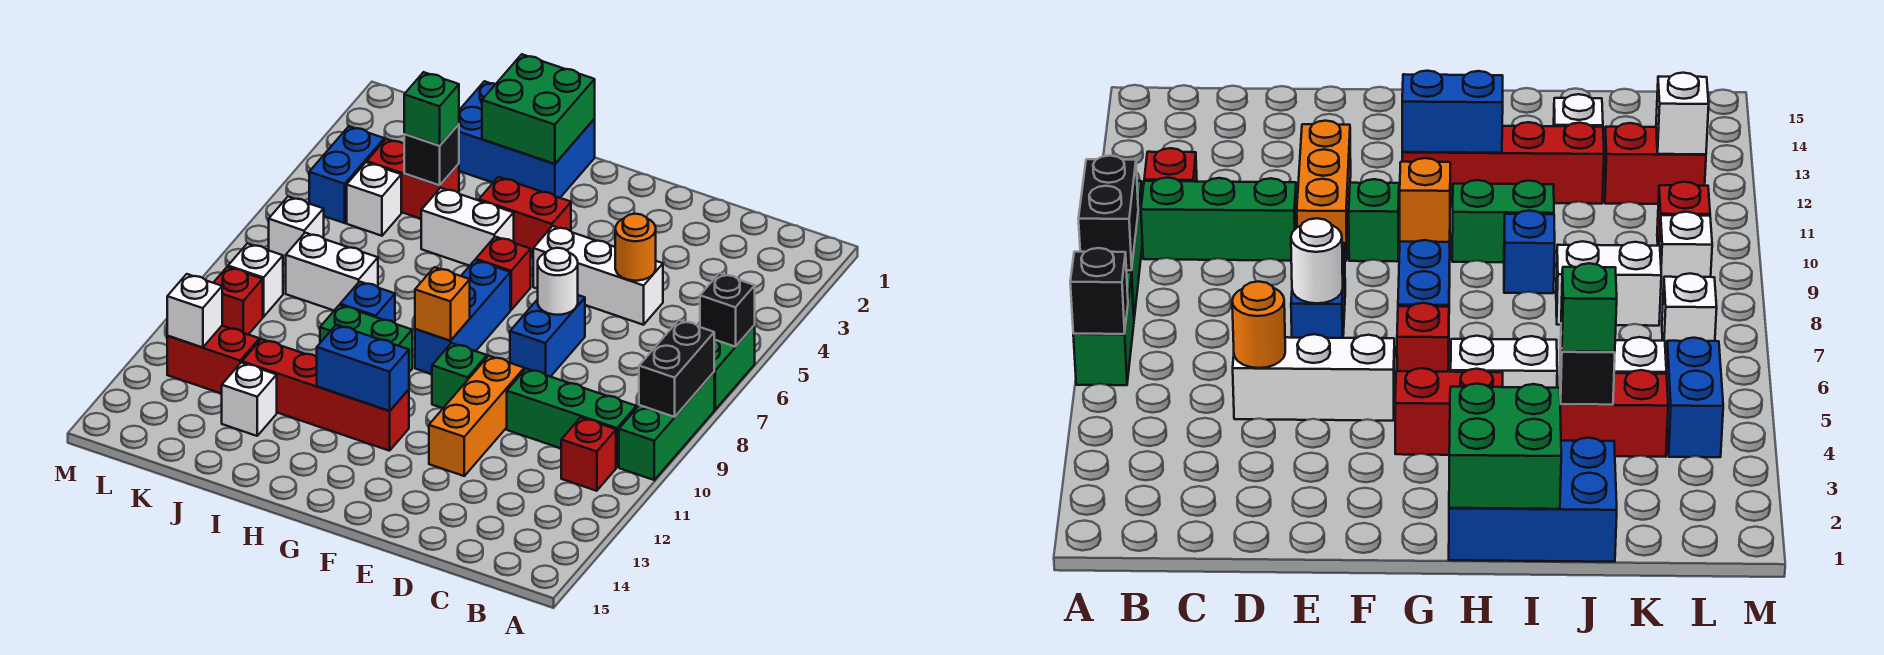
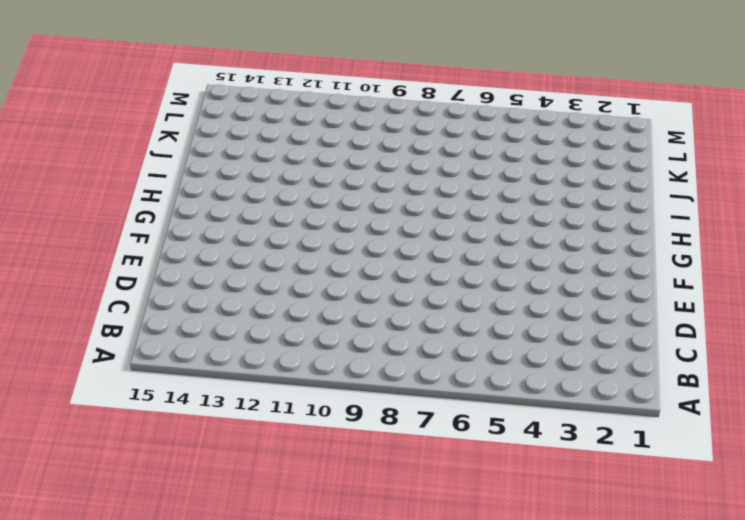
none -> green brick A6:A7 level 1
none -> green brick A8:A10 level 1
none -> green brick B10:D10 level 1
none -> red brick B11 level 1

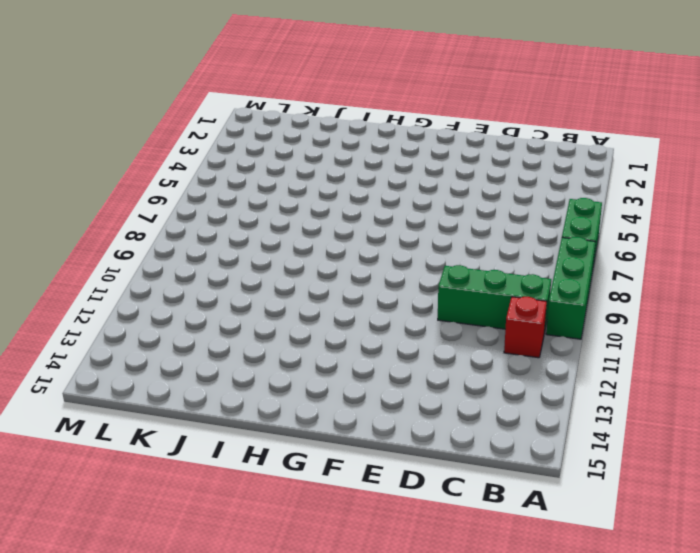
none -> white brick D5:F5 level 1
none -> blue brick E7:E8 level 1
none -> orange brick E10:E12 level 1
none -> green brick F10 level 1

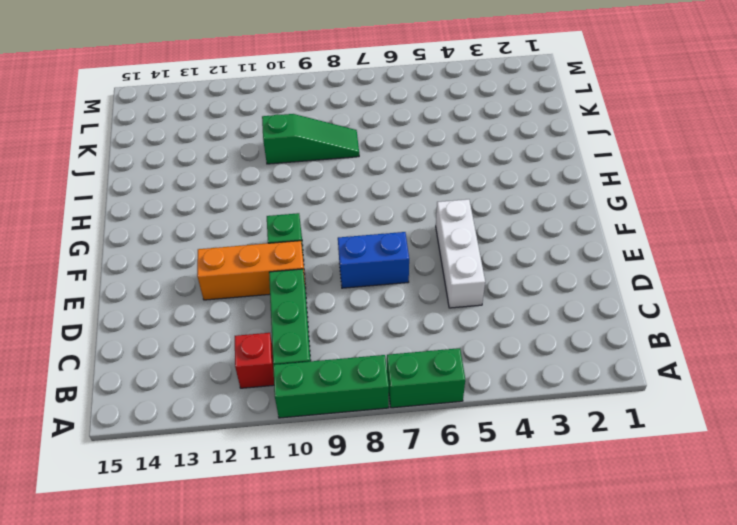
green slope J8:J10 level 1 top 10 -> white brick J8:K8 level 1
none -> red brick G4:H4 level 1
none -> red brick G6 level 1
none -> blue brick G7:G9 level 1
none -> red brick G12:J12 level 1

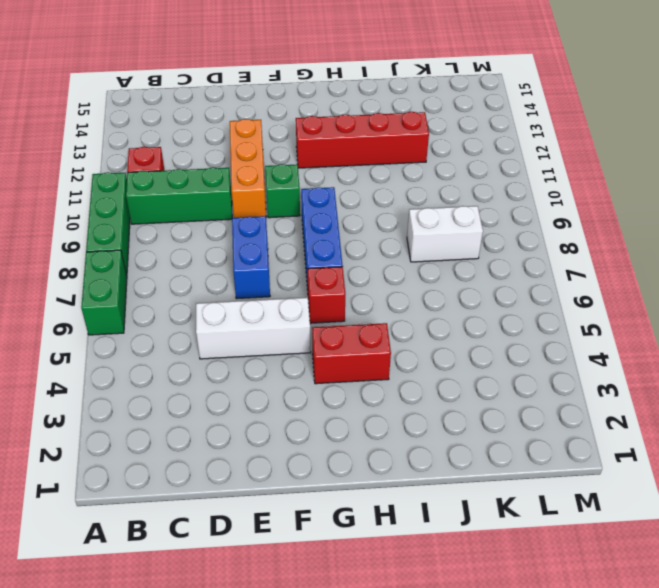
none -> blue brick H1:J2 level 1
none -> white brick H5:I5 level 1
none -> green brick H10:I10 level 1
none -> blue brick I9 level 1

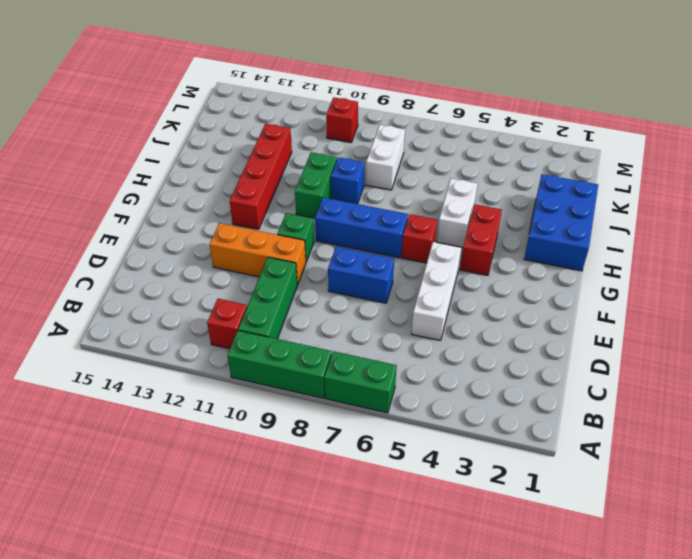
none -> red brick J4:K4 level 1
none -> white brick J13 level 1
none -> white brick K5 level 1
none -> red brick K12:L12 level 1

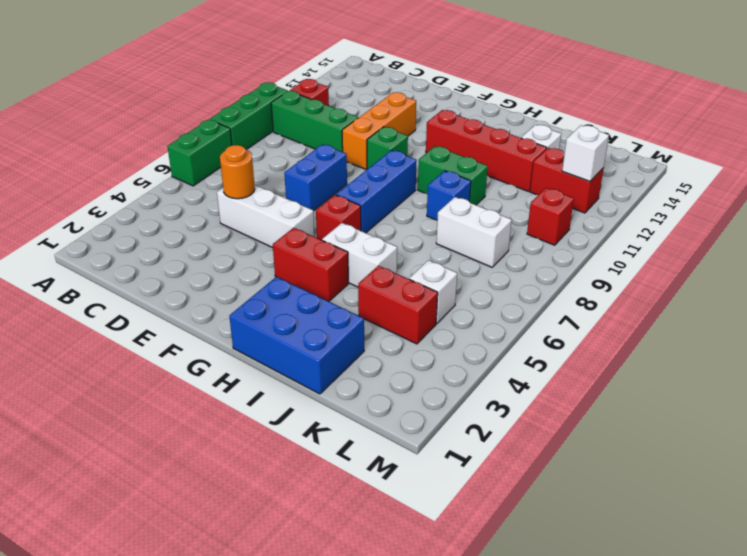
none -> blue brick L4:L5 level 1
none -> white brick L7 level 1
none -> white brick L9 level 1
none -> black brick A6 level 2

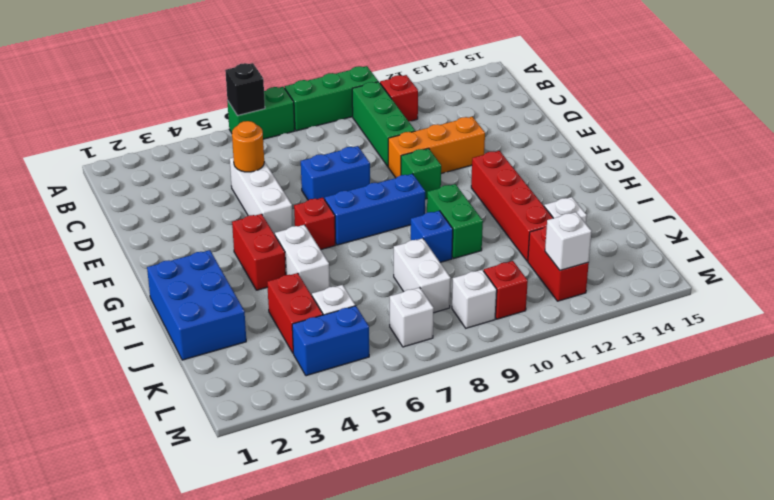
none -> black brick A8:A9 level 2
none -> white round brick E7 level 2
none -> orange brick G9 level 2
none -> blue brick G12:H12 level 2

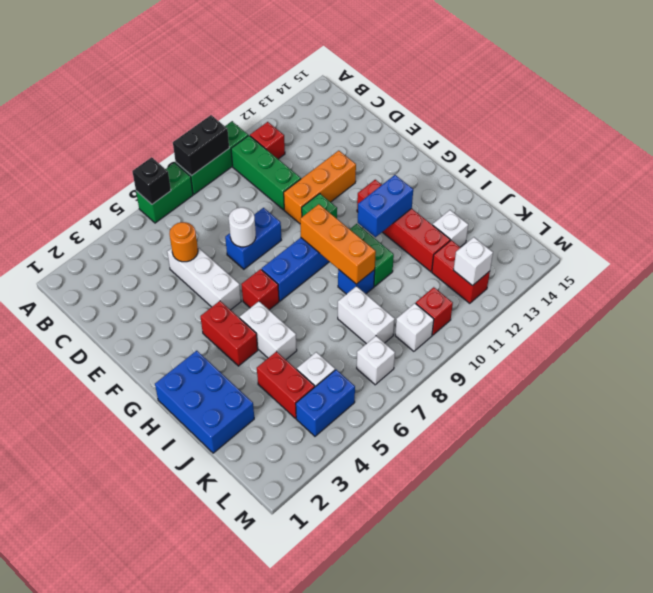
orange brick G9:I9 level 2 -> orange brick G9 level 2
blue brick H11:H12 level 2 -> blue brick G12:H12 level 2
none -> green brick H1:I2 level 2
none -> black brick J4 level 2
none -> green brick J4 level 3

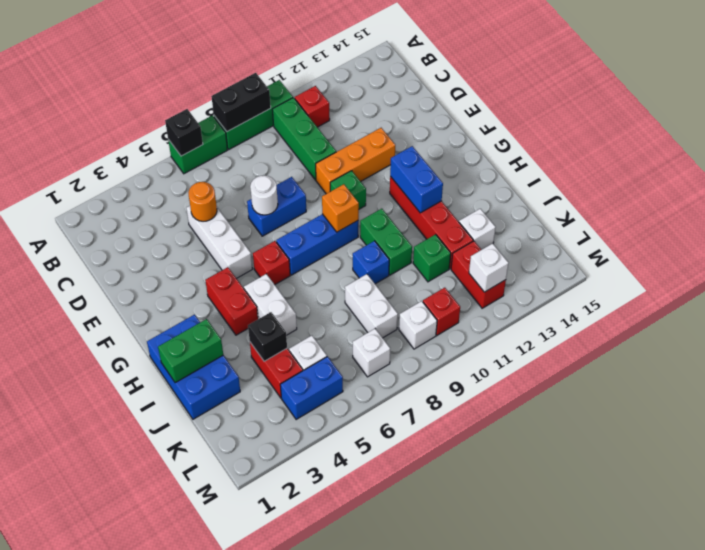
green brick I1:I2 level 2 -> green brick H1:I2 level 2
green brick J11 level 1 -> green brick J4 level 3

